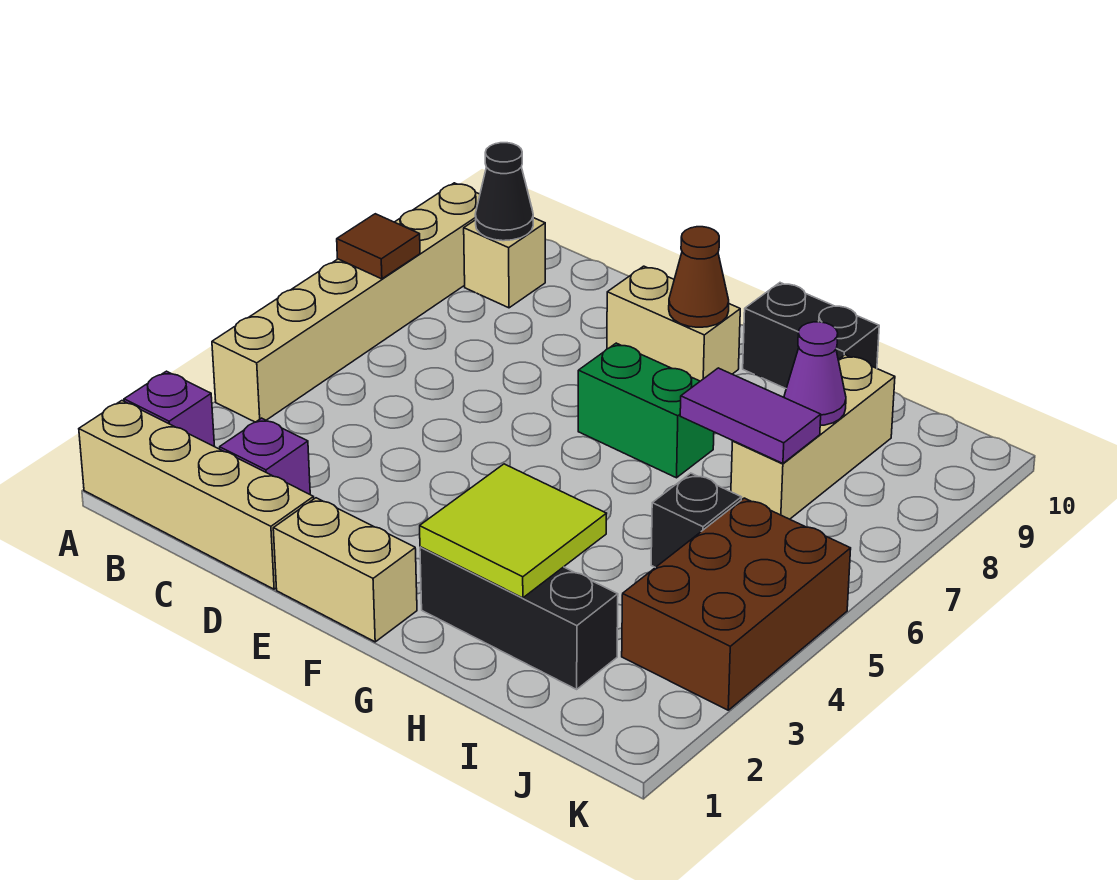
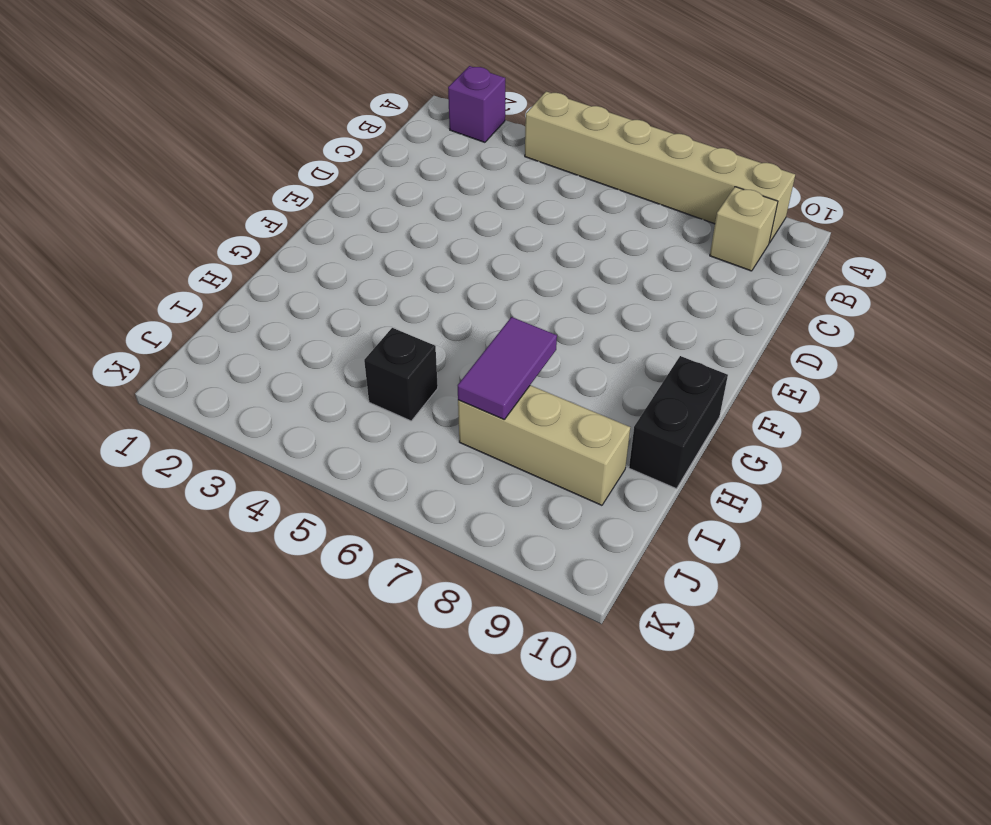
none -> tan brick A1:D1 level 1
none -> purple brick C2 level 1
none -> tan brick E1:F1 level 1

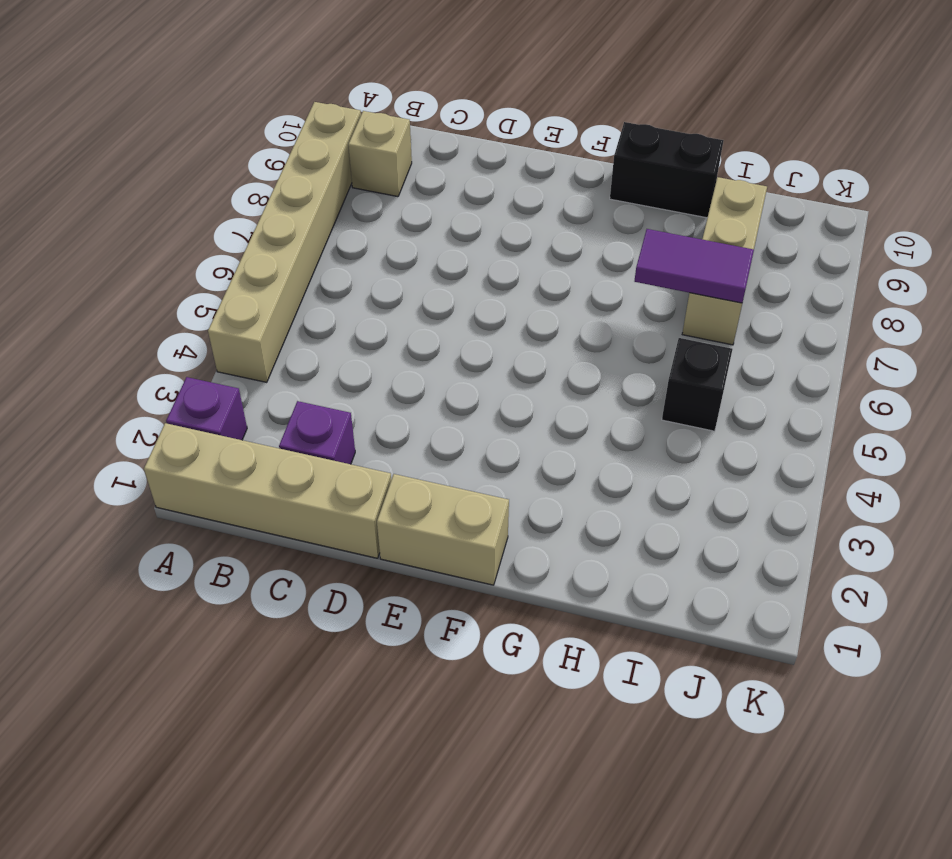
none -> tan brick E9:F9 level 1
none -> green brick F7:G7 level 1
none -> black brick G2:I2 level 1

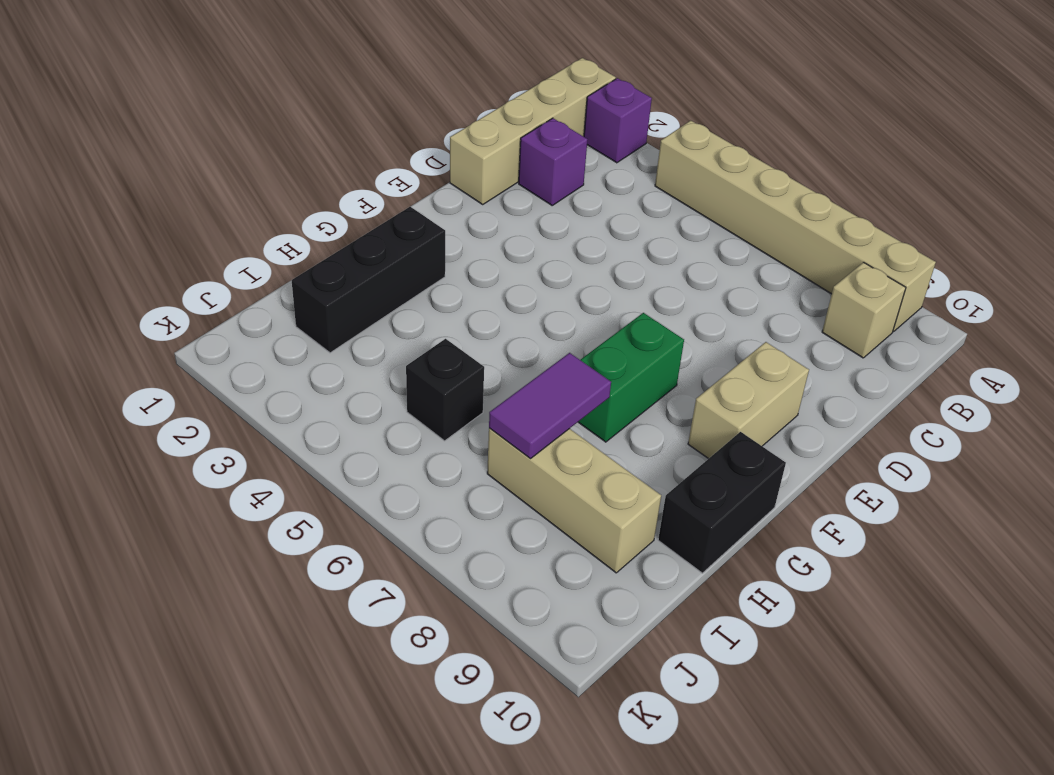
none -> tan brick E1:F1 level 1
none -> brown brick J3:K5 level 1
none -> brown tile A7 level 2

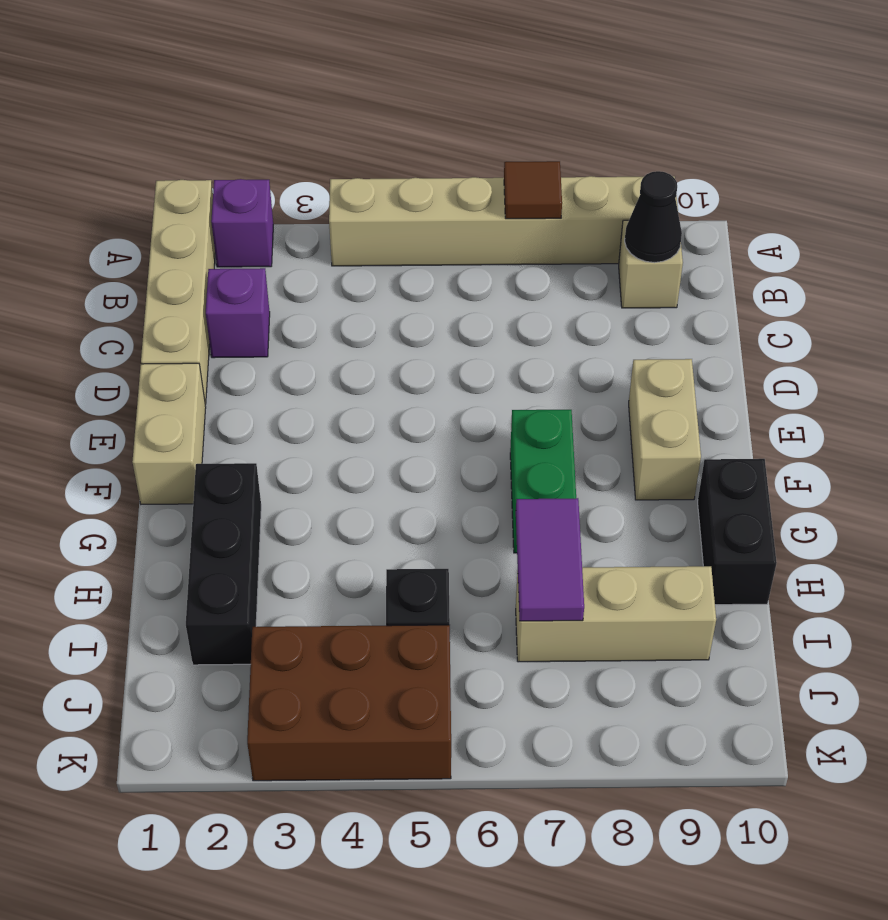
none -> brown cone F9 level 2
none -> lime tile G2:H3 level 2
none -> purple cone I8 level 2

